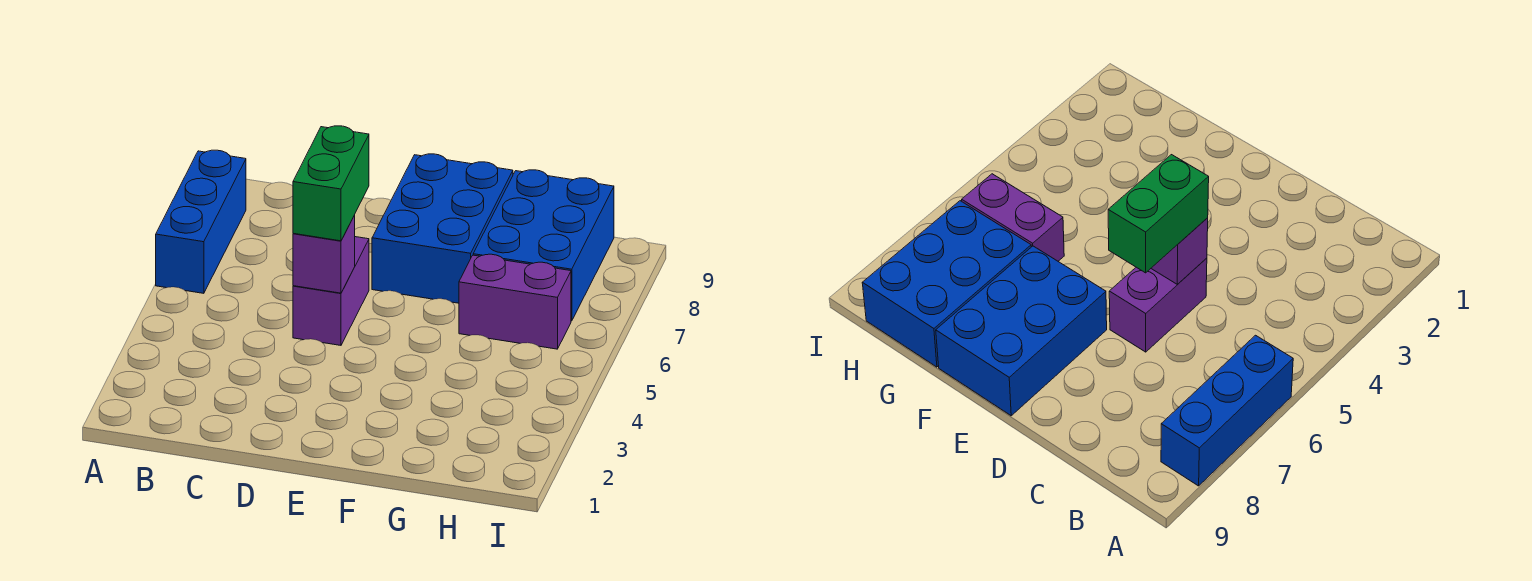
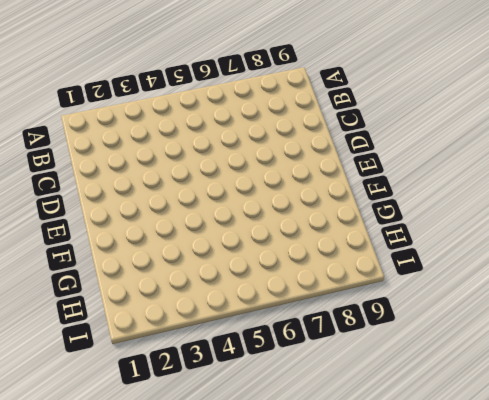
none -> blue brick A6:A8 level 1
none -> purple brick D5:D6 level 1

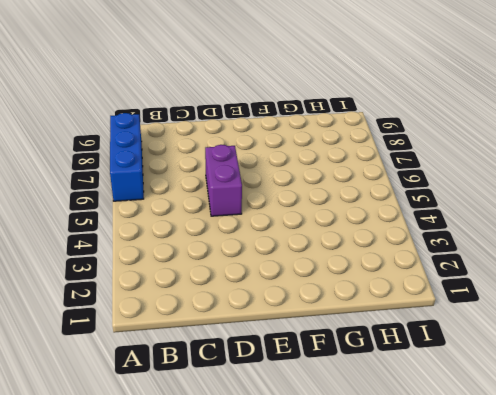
none -> blue brick E7:F9 level 1
none -> purple brick G6:H6 level 1

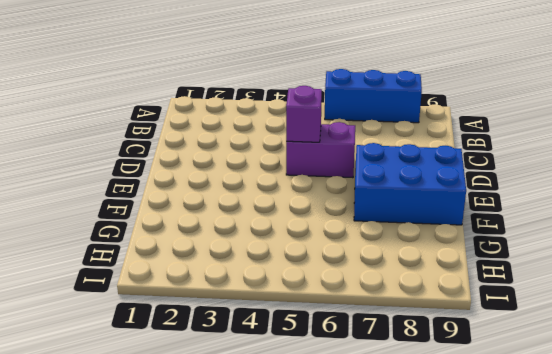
none -> purple brick G6:H6 level 1
none -> blue brick G7:H9 level 1

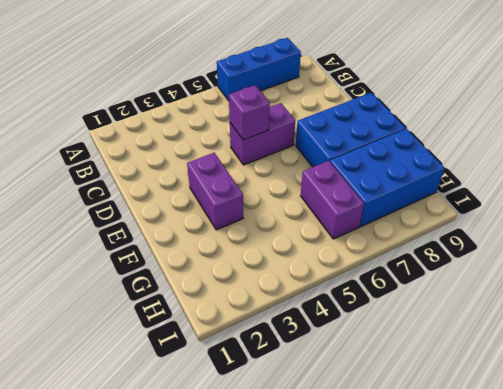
purple brick E3:F3 level 1 -> none
none -> green brick D5:D6 level 3

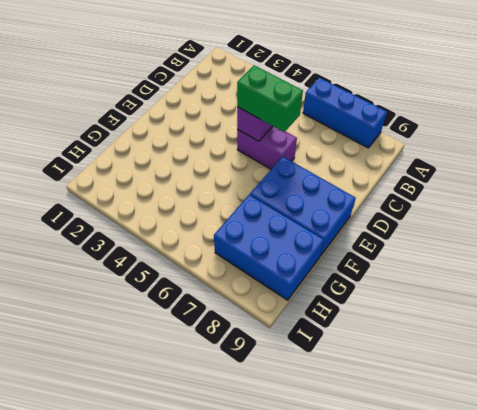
none -> purple brick G6:H6 level 1

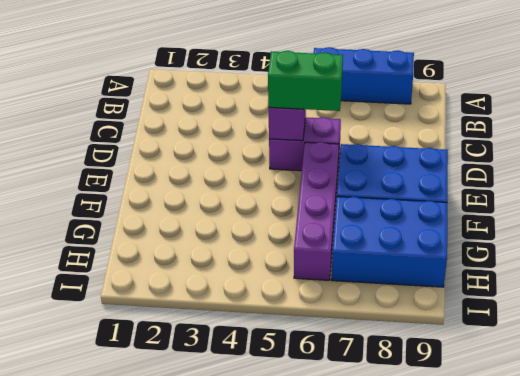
purple brick E6:H6 level 1 -> purple brick G6:H6 level 1

